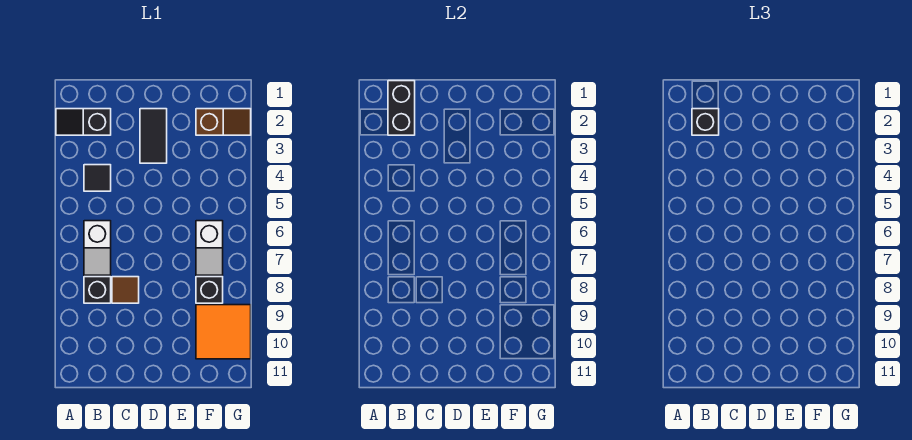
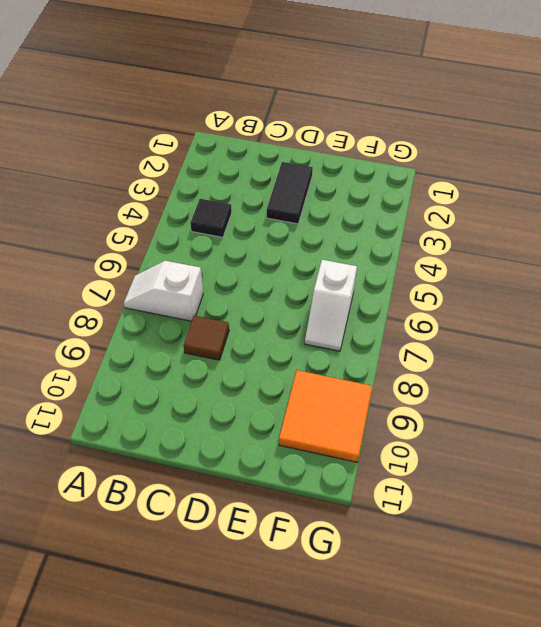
white slope A7:B7 level 1 top B -> white slope B6:B7 level 1 top 6
none -> black slope A2:B2 level 1 top B
none -> black brick B8 level 1
none -> brown slope F2:G2 level 1 top F

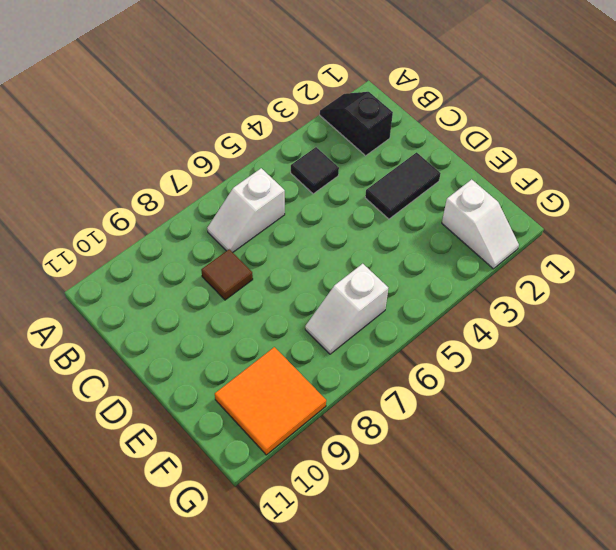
white slope F2:G2 level 1 top F -> brown slope F2:G2 level 1 top F
none -> black brick B8 level 1
none -> black brick F8 level 1
none -> black brick B1:B2 level 2

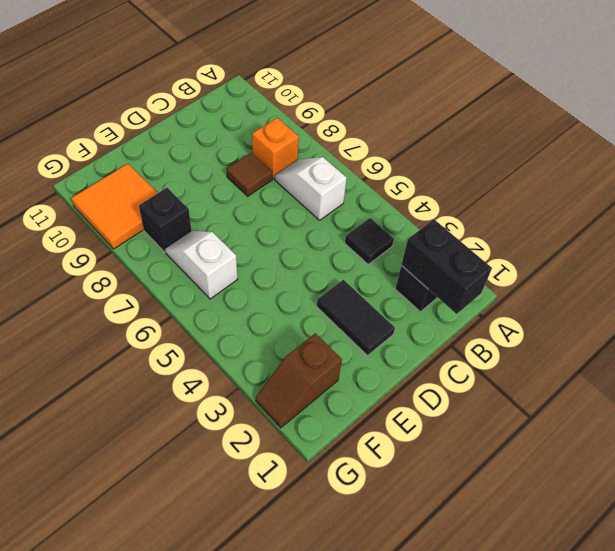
orange brick B8 level 1 -> black brick B8 level 1
none -> black brick B2 level 3

